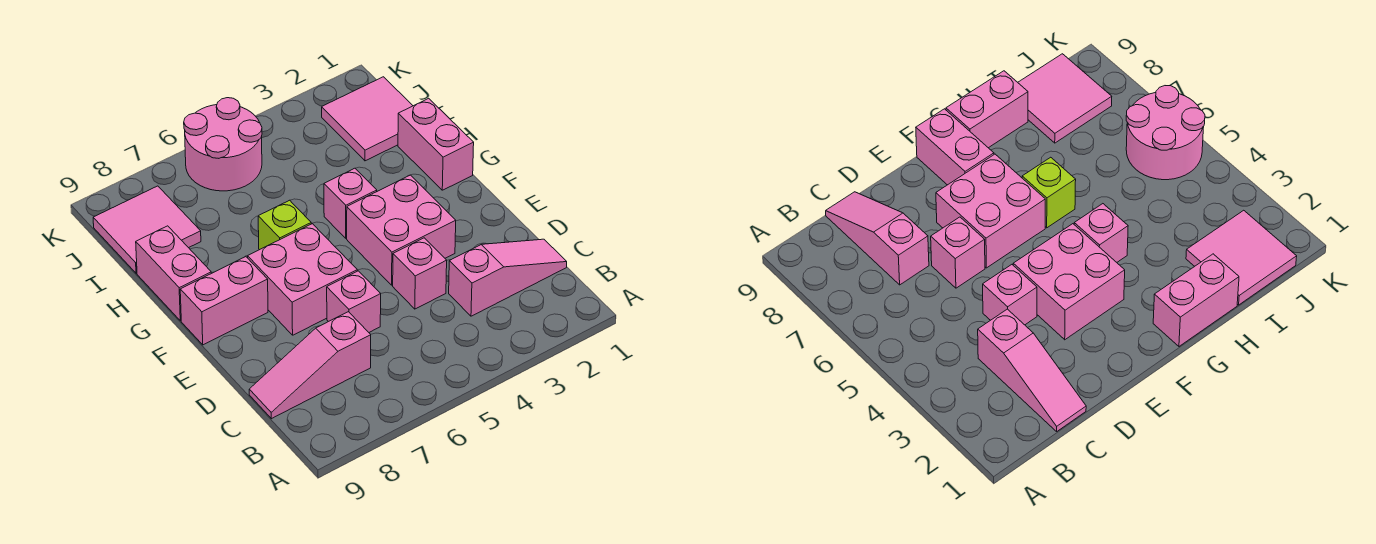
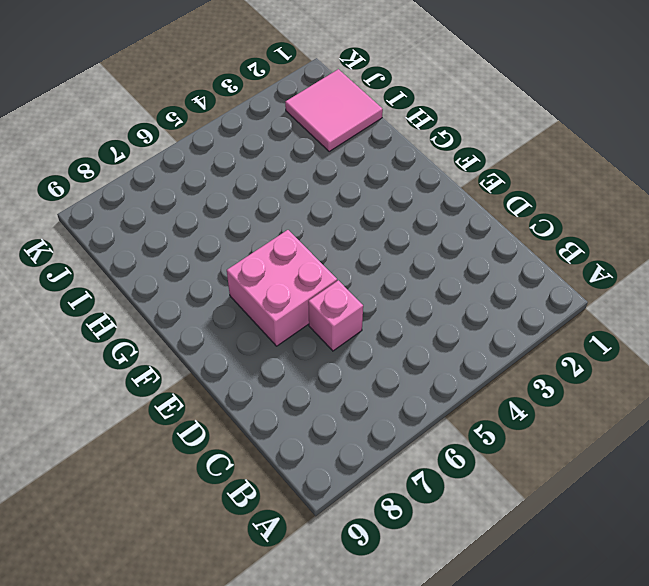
none -> pink slope C1:C3 level 1 top 3
none -> pink slope C7:C9 level 1 top 7
none -> pink brick D4 level 1

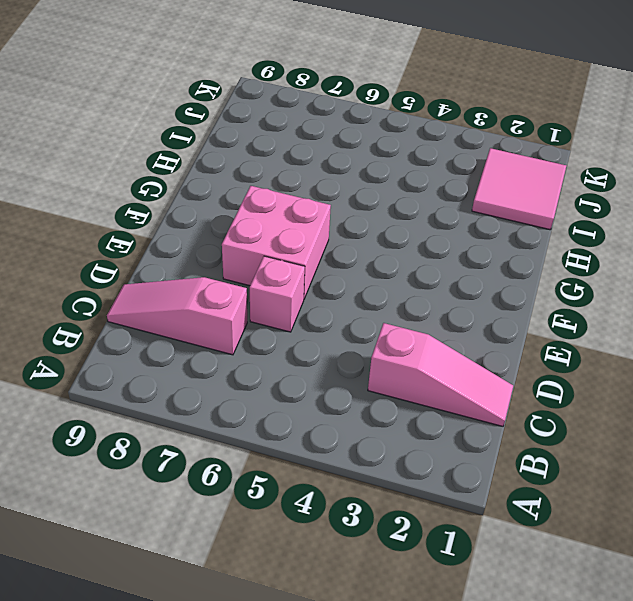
none -> pink brick D4 level 1
none -> pink brick E3:F4 level 1
none -> pink brick F8:F9 level 1

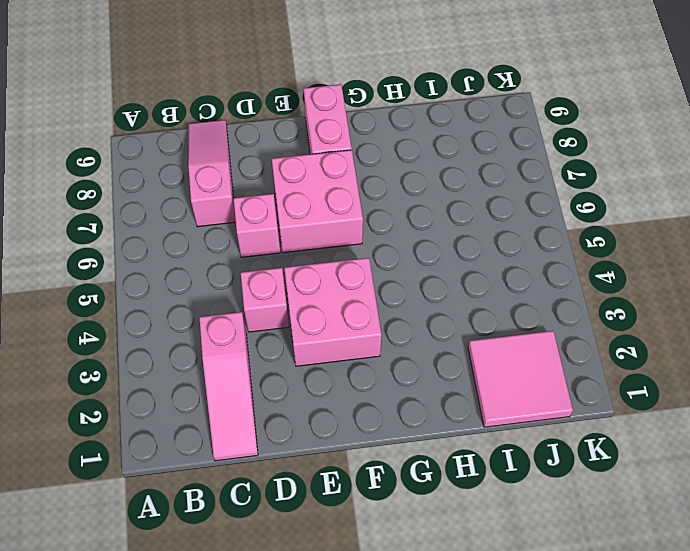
none -> pink brick G1:H1 level 1
none -> pink brick G4 level 1
none -> lime brick G6 level 1

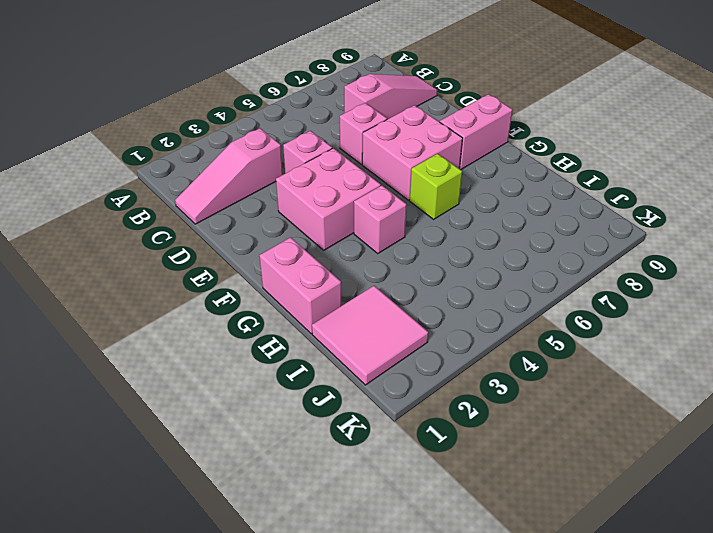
none -> pink brick G9:H9 level 1
none -> pink tile I8:J9 level 1
none -> pink round brick J5:K6 level 1

